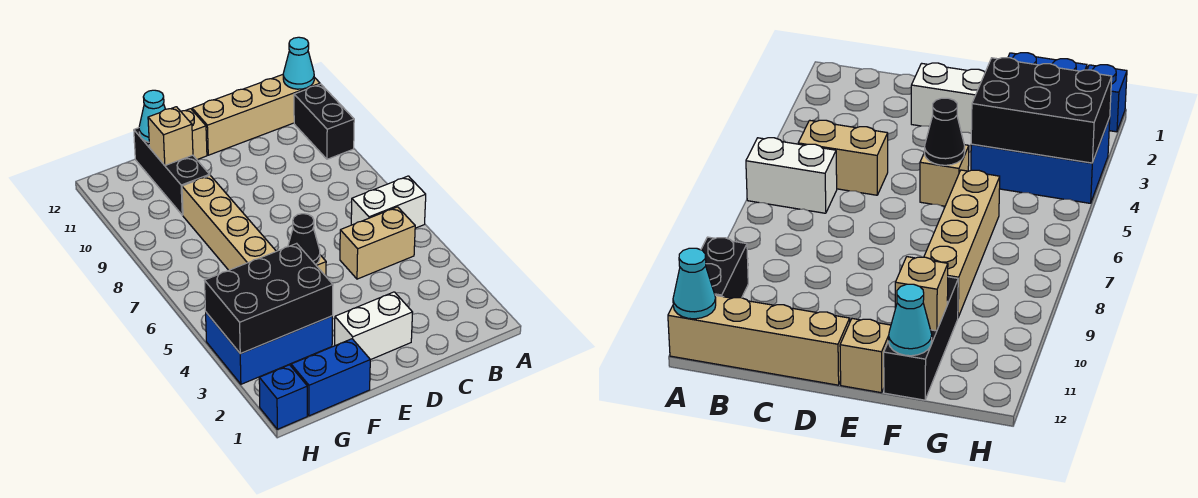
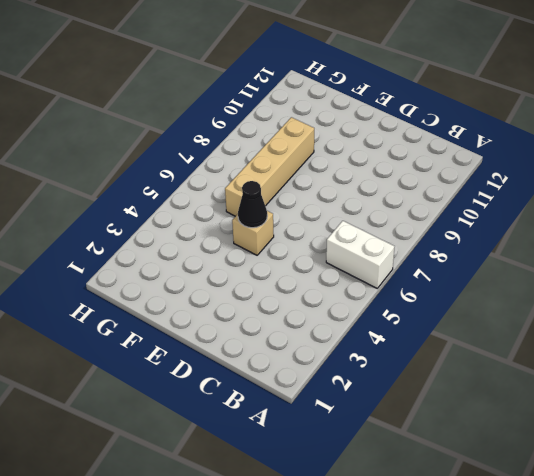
none -> black brick A10:A11 level 1
none -> tan brick A12:D12 level 1
none -> tan brick B5:C5 level 1

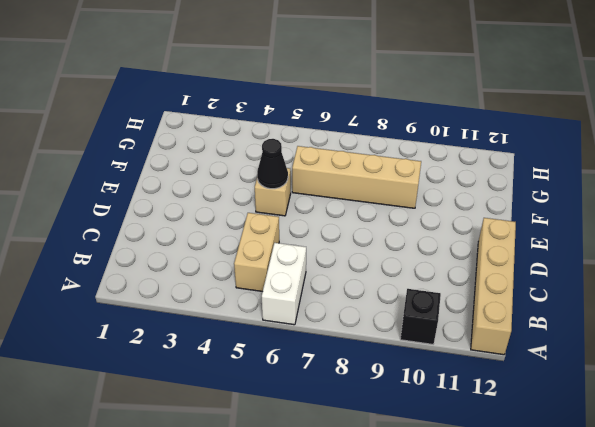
black brick A10 level 1 -> black brick A10:A11 level 1
none -> white brick D2:E2 level 1
none -> tan brick E12 level 1
none -> blue brick F1:G1 level 1

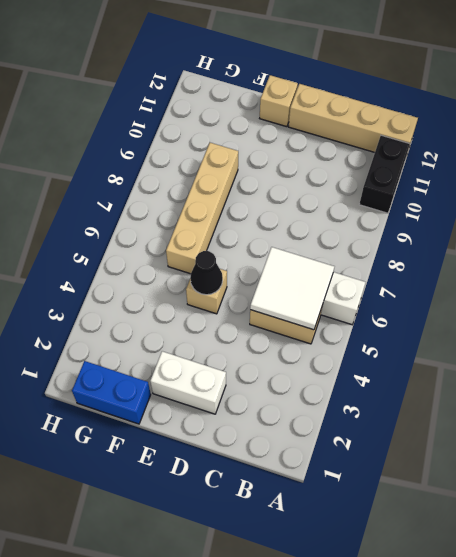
white tile B5:C6 level 2 -> none
none -> blue brick F3:H4 level 1
none -> black brick F10:F12 level 1
none -> blue brick H1 level 1

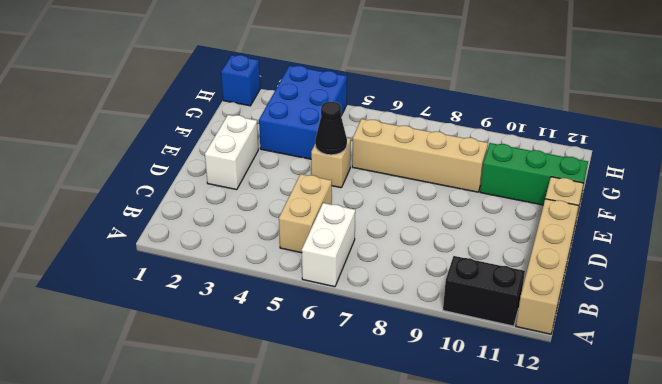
green brick F10:F12 level 1 -> black brick F10:F12 level 1
none -> blue brick F1:G1 level 1
none -> cyan cone A12 level 2
none -> black brick F3:H4 level 2

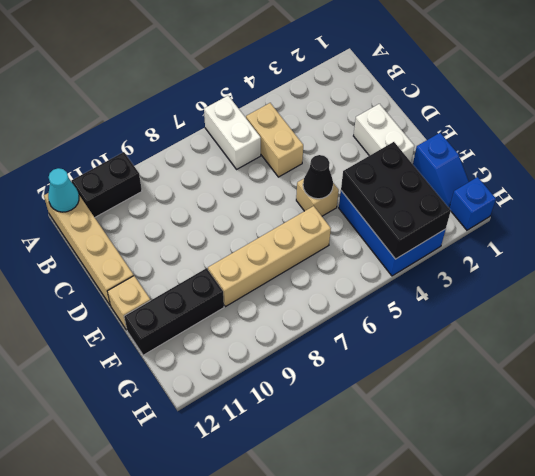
blue slope F1:G1 level 1 top F -> blue brick F1:G1 level 1
none -> tan brick F11 level 2
none -> cyan cone F12 level 2

